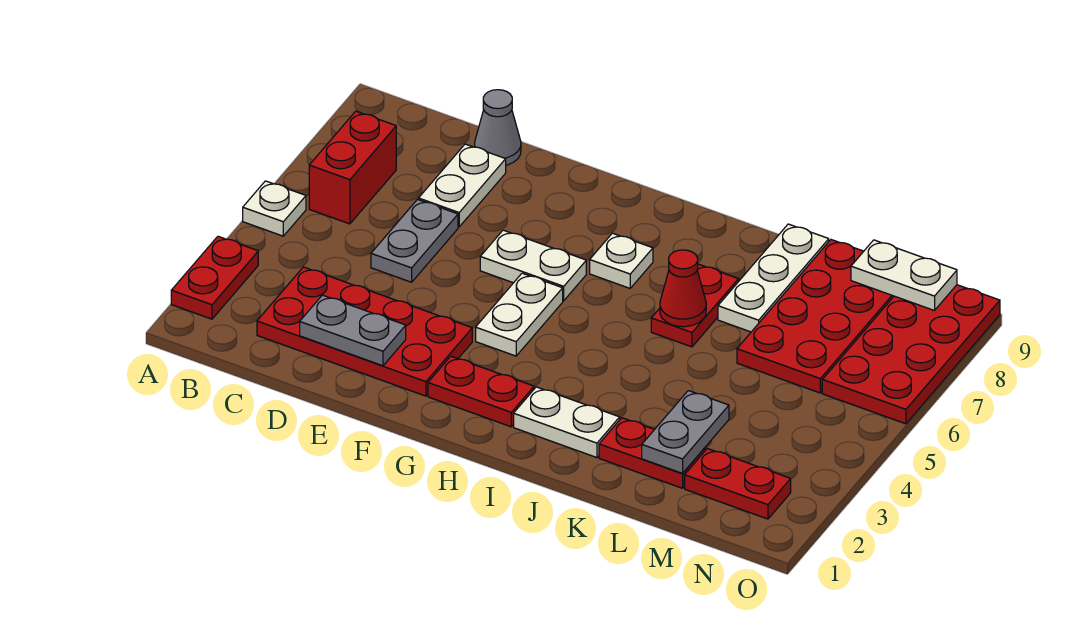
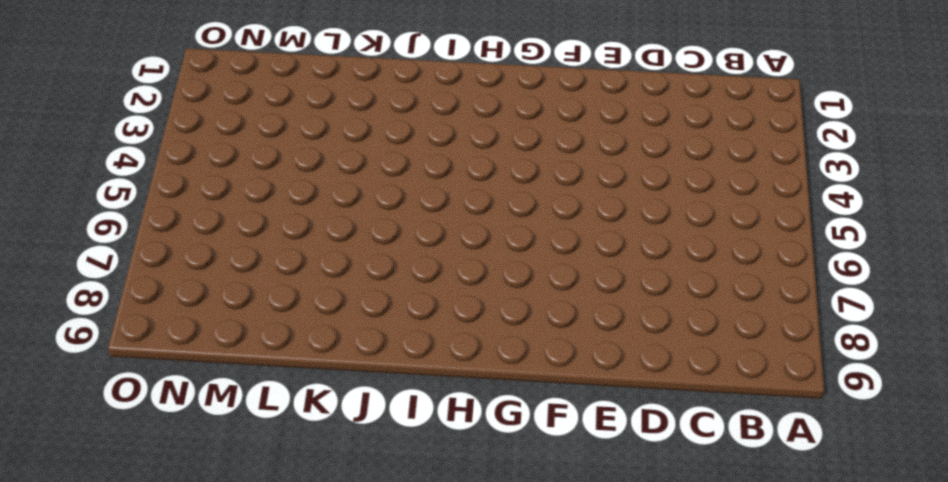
none -> red plate A2:A3 level 1
none -> white plate A5 level 1
none -> red brick B6:B7 level 1

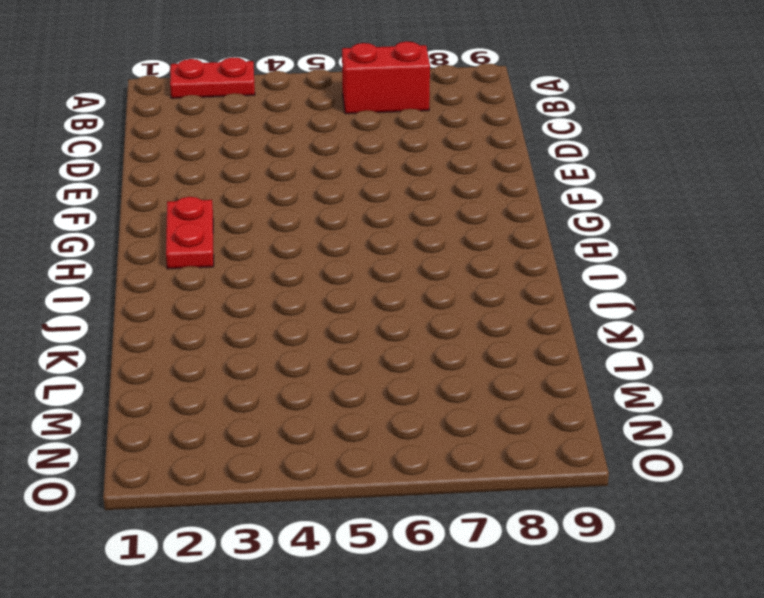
none -> white plate A5 level 1
none -> red plate C2:F3 level 1
none -> grey plate D5:D6 level 1

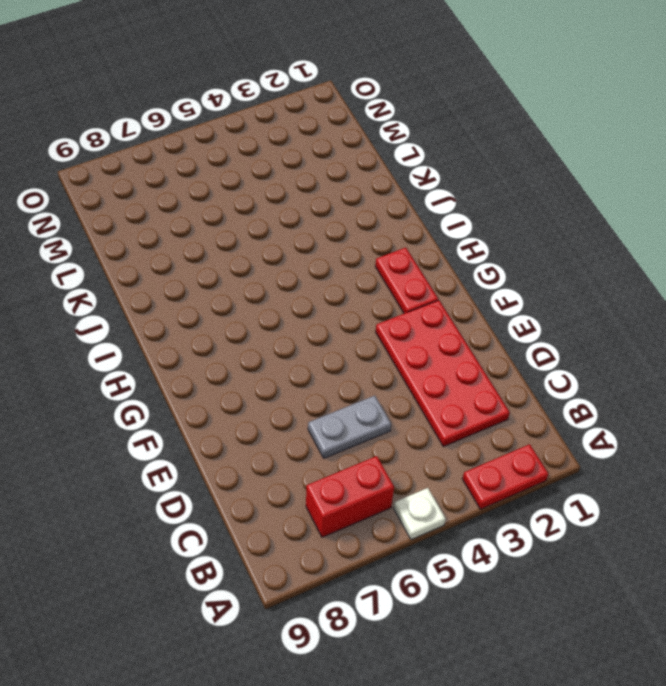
none -> white plate D7:D8 level 1
none -> grey cone D9 level 1
none -> white plate F6:G6 level 1

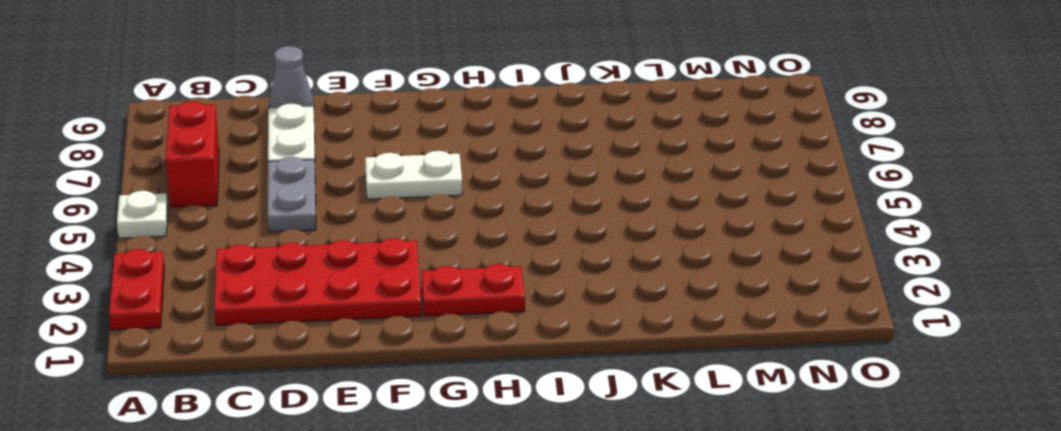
none -> white plate G4:G5 level 1
none -> white plate H7 level 1
none -> white plate I2:J2 level 1

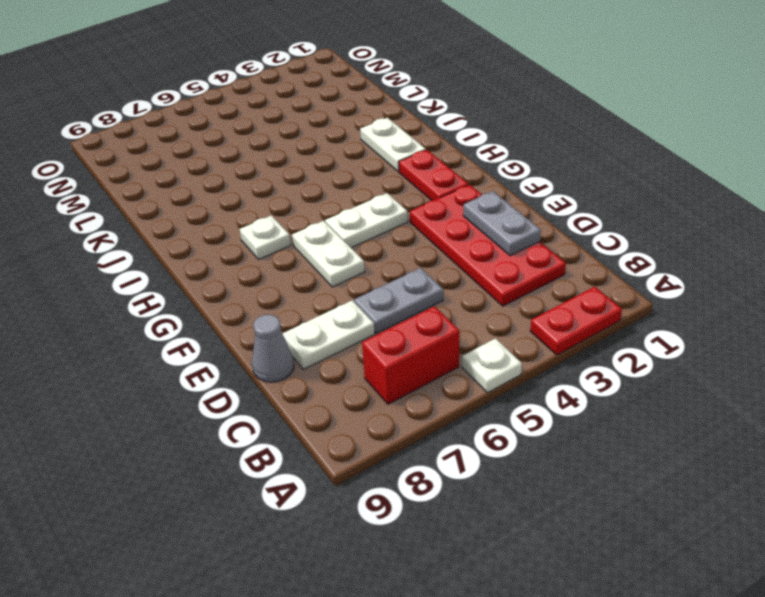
none -> red plate J6:J7 level 1
none -> red plate K2:L2 level 1
none -> white plate K7:K9 level 1

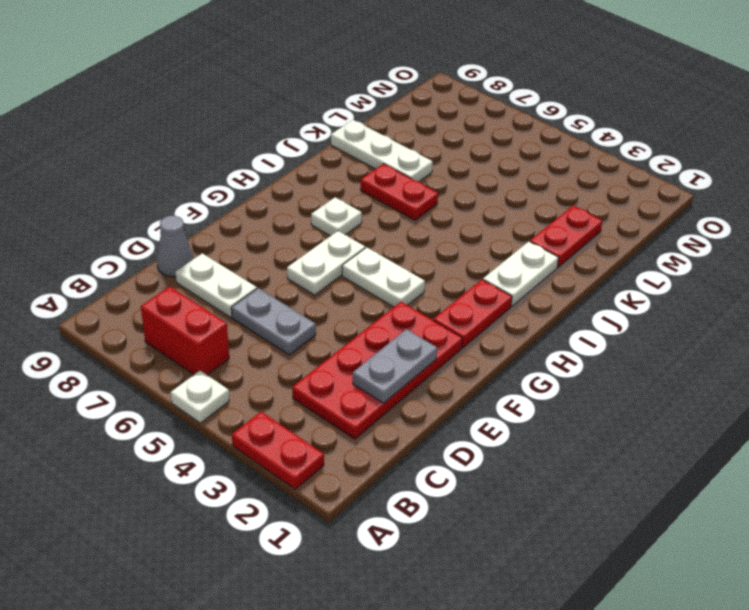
none -> red plate L6:M9 level 1
none -> red plate M2:N2 level 1
none -> red plate N6:O9 level 1

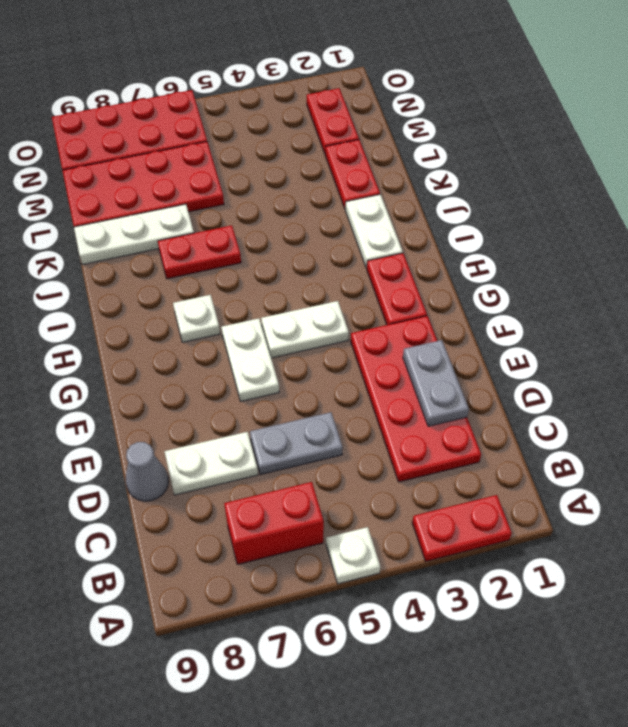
none -> red cone J6 level 2
none -> grey plate L2:L3 level 2
none -> white plate M9:N9 level 2

